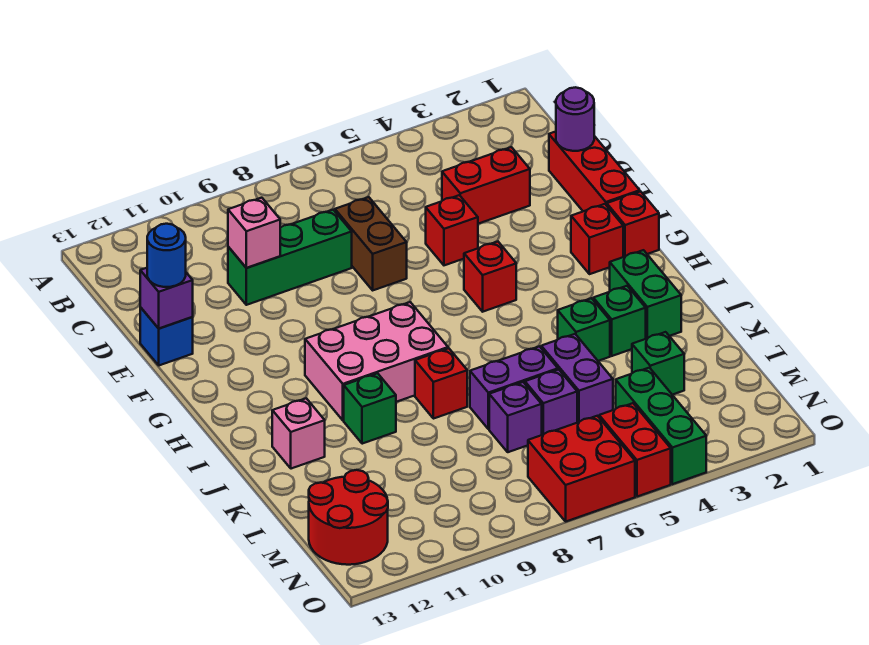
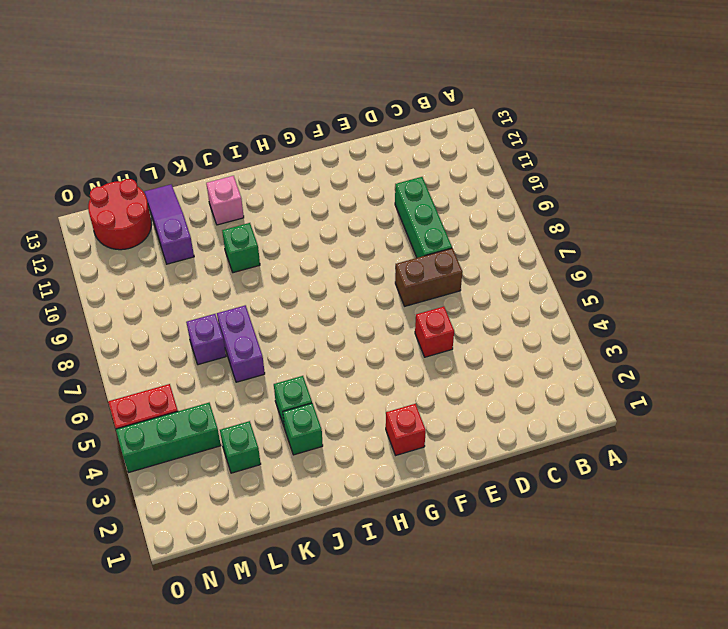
purple slope L11:L13 level 1 top 11 -> none
none -> red brick D1:F1 level 1
none -> red brick D3:D4 level 1
none -> blue brick E13 level 1

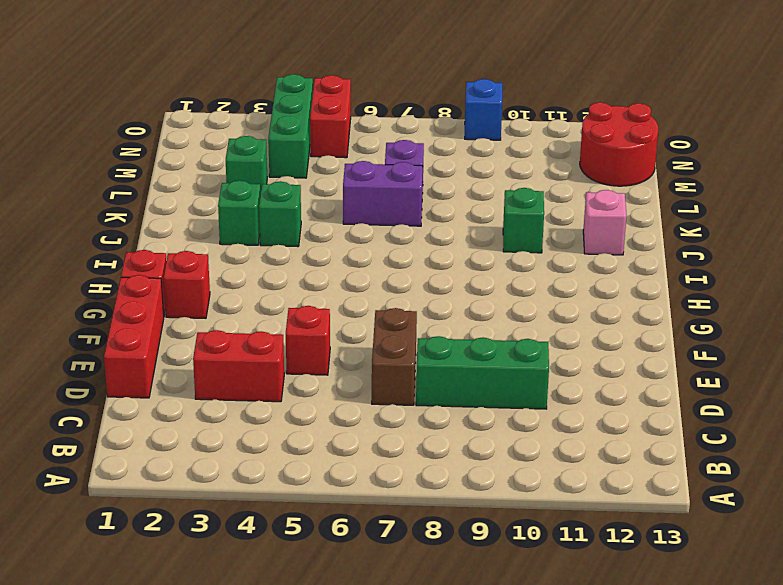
blue brick O9 level 1 -> blue brick E13 level 1
none -> red brick G5 level 1
none -> pink brick H8:I10 level 1
none -> green brick I2:J2 level 1

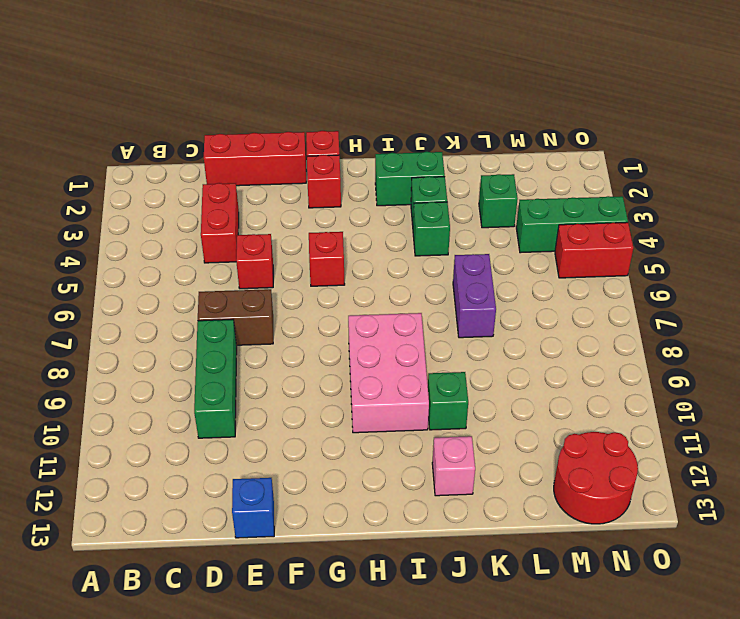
none -> red brick J8 level 1
none -> purple brick K5:L5 level 1
none -> purple brick L6 level 1

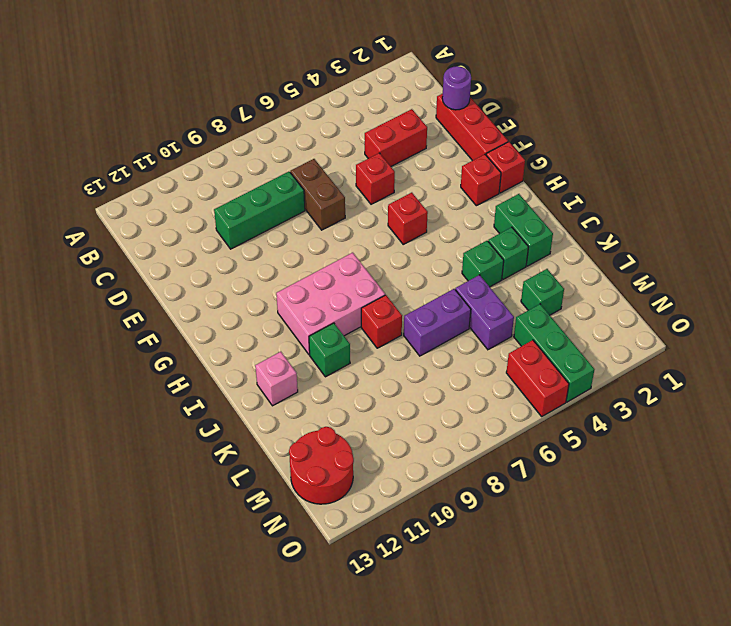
none -> blue brick E13 level 1
none -> purple brick L6 level 1
none -> purple brick L7 level 1

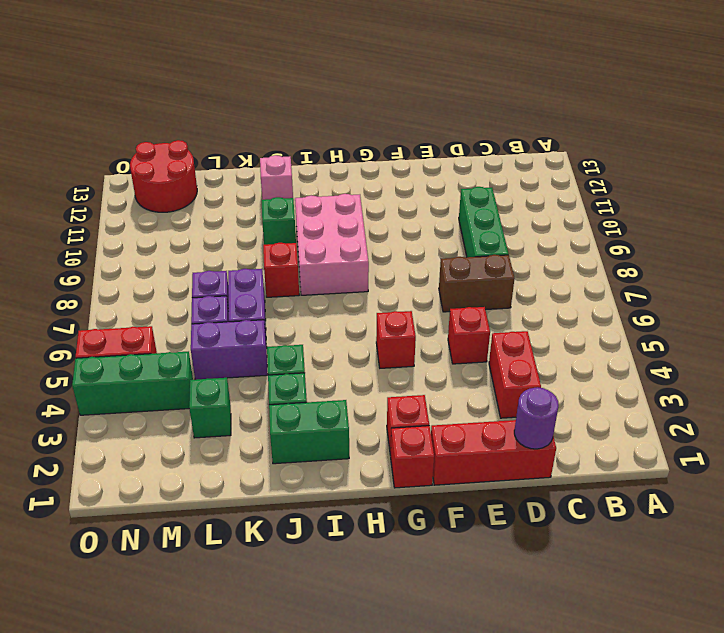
none -> blue brick E13 level 1
none -> red brick N6:O7 level 1
none -> pink brick D10 level 2

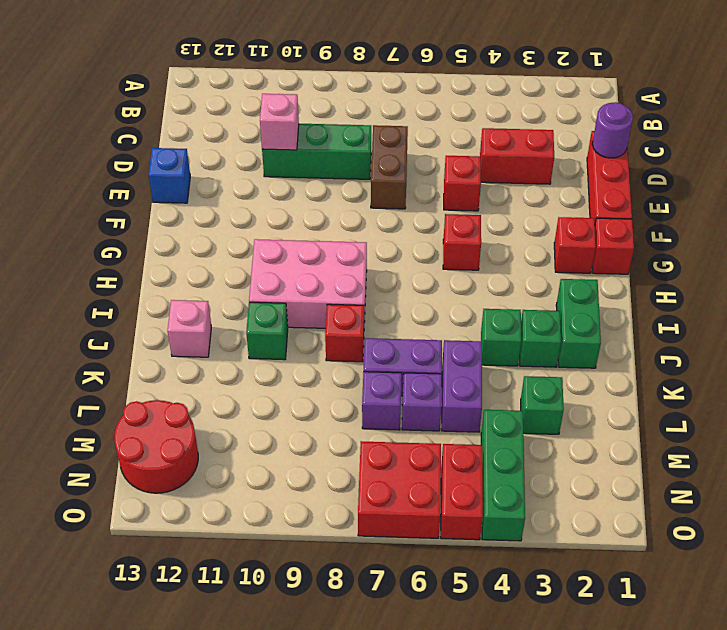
none -> purple brick E13 level 2
none -> blue round brick E13 level 3

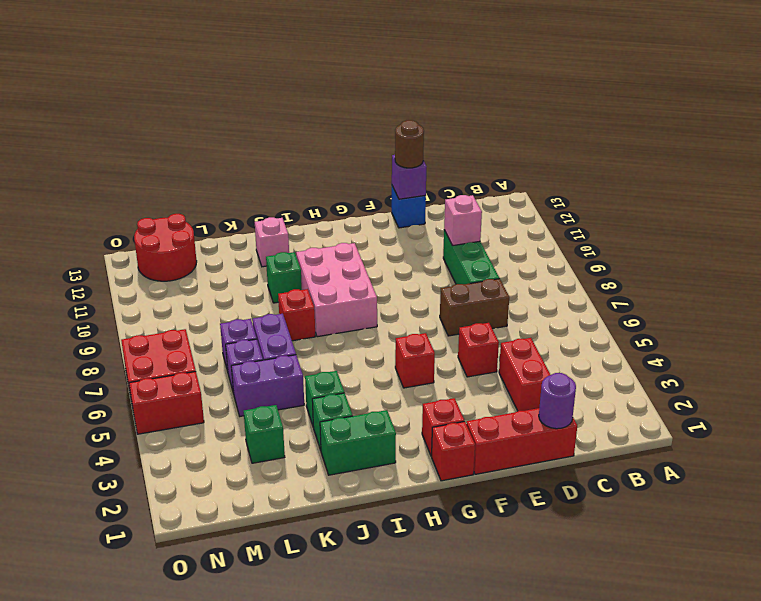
brown round brick E13 level 3 -> blue round brick E13 level 3
none -> green brick M4:O4 level 1

